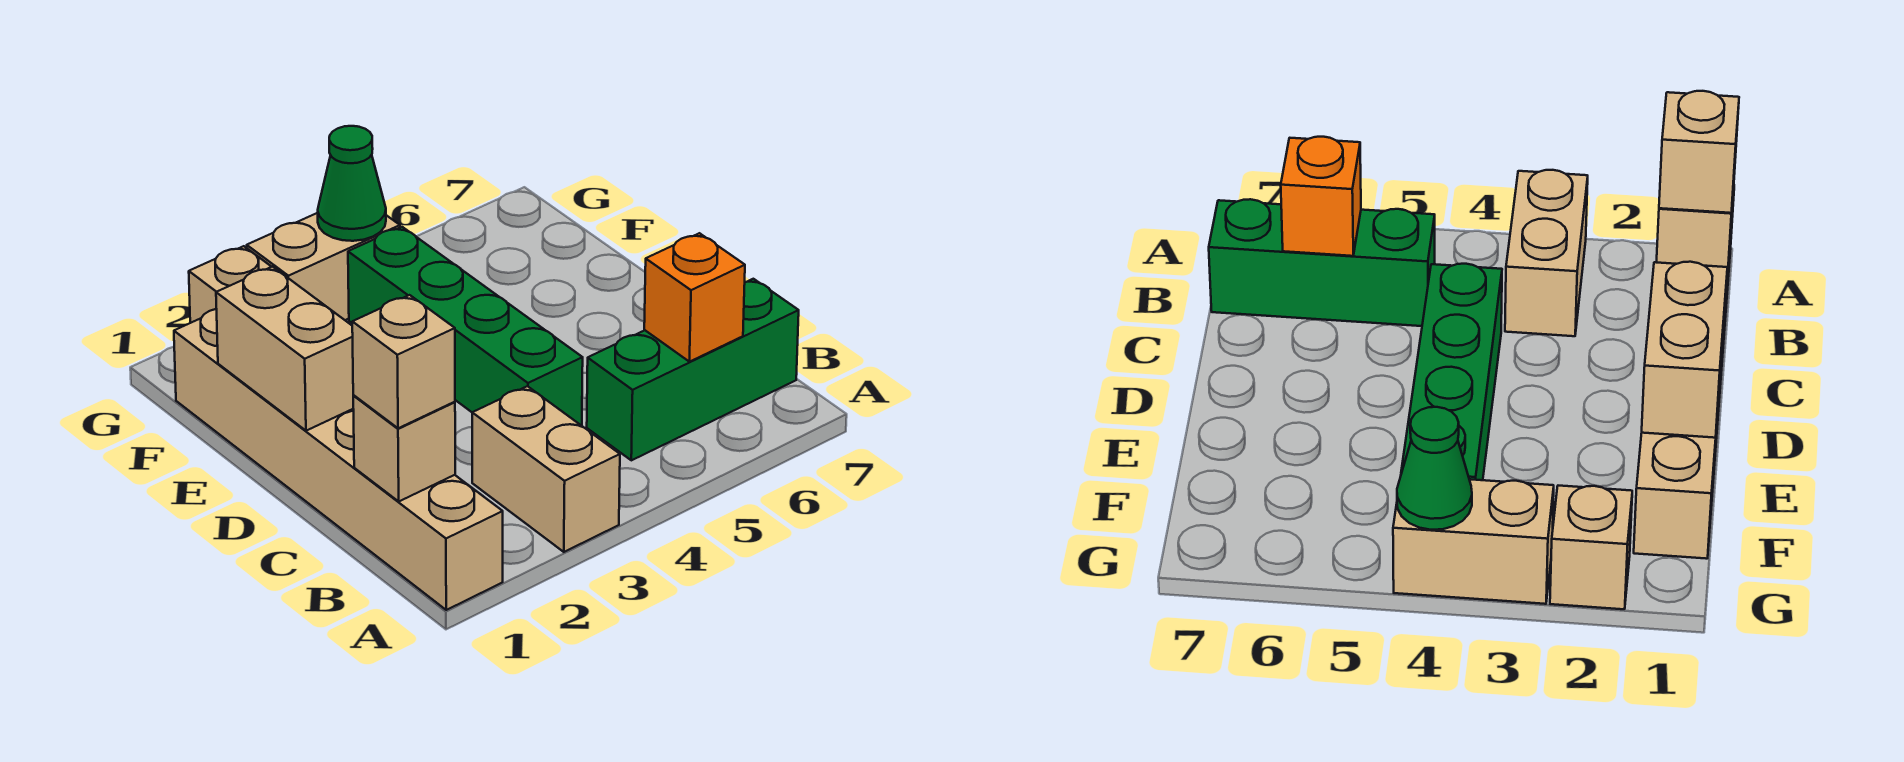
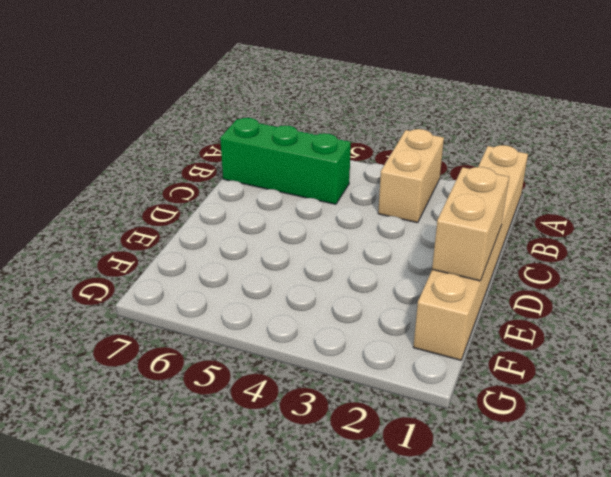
none -> green brick C4:F4 level 1
none -> tan brick G2 level 1

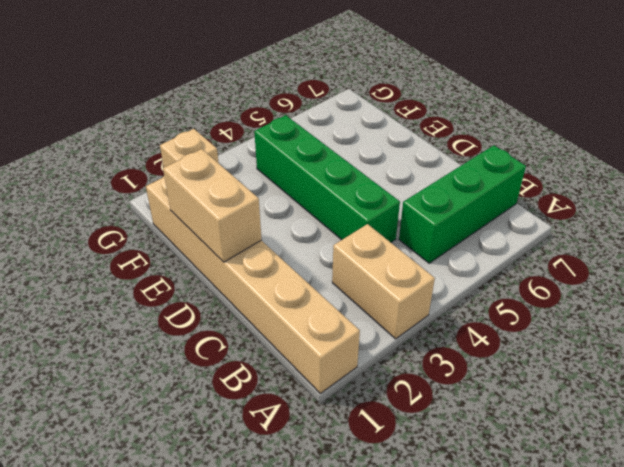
none -> tan brick G3:G4 level 1
none -> tan brick B1 level 2

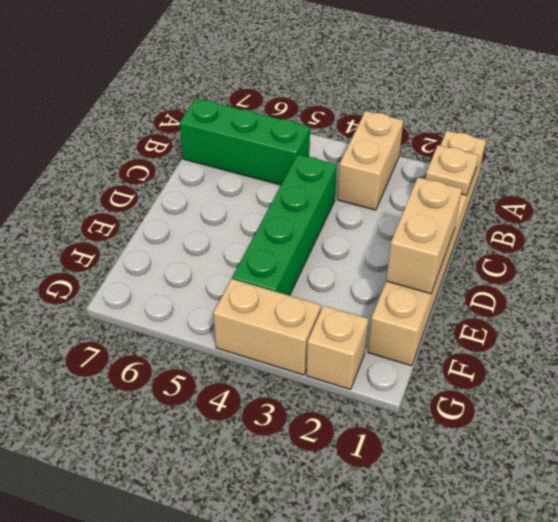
tan plate B1 level 2 -> tan brick B1 level 2
none -> orange brick B6 level 2
none -> green cone G4 level 2

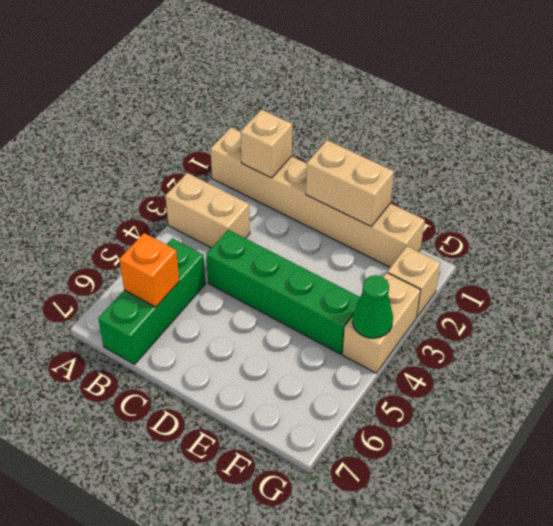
none -> tan brick B1 level 3

